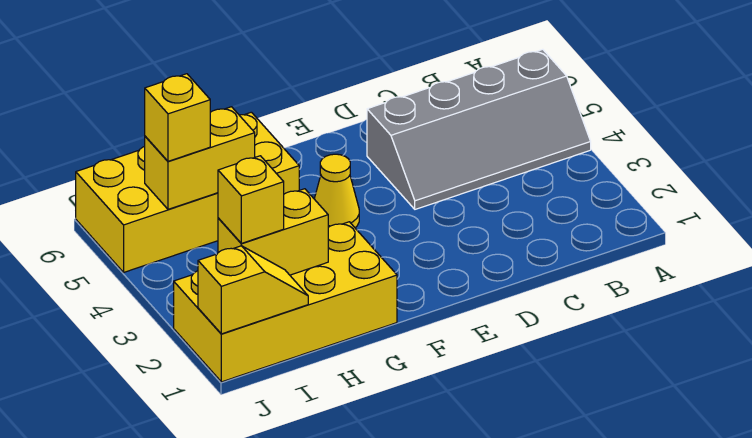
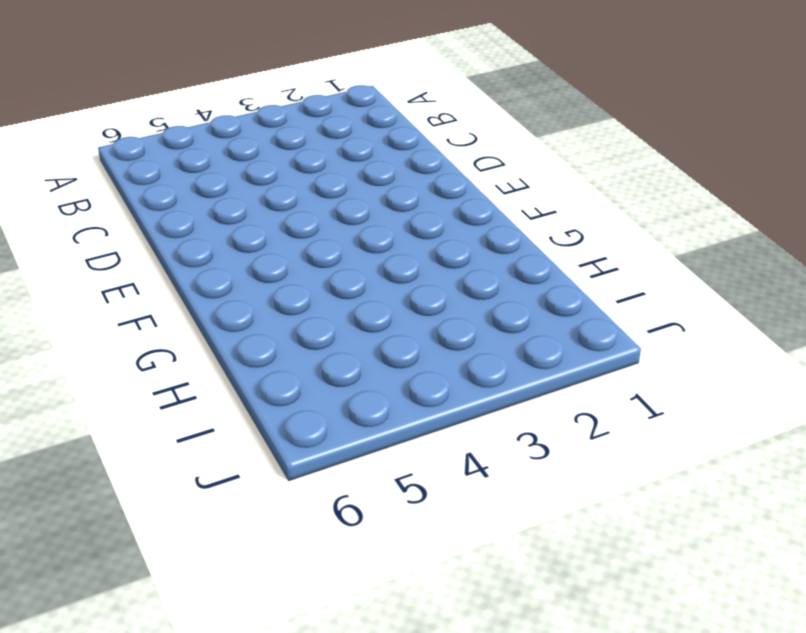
none -> grey slope A4:D5 level 1 top 5
none -> yellow cone F4 level 1

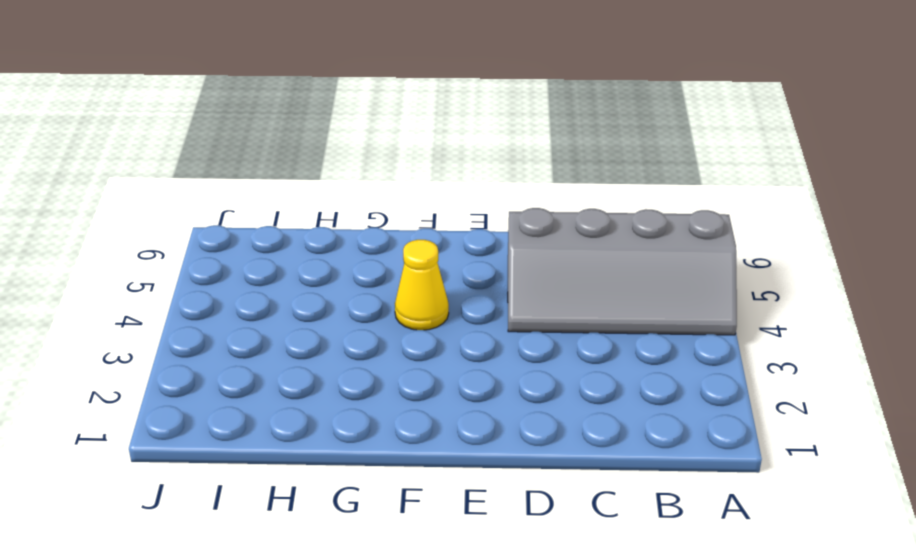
none -> yellow brick G1:J2 level 1
none -> yellow brick G5:J6 level 1

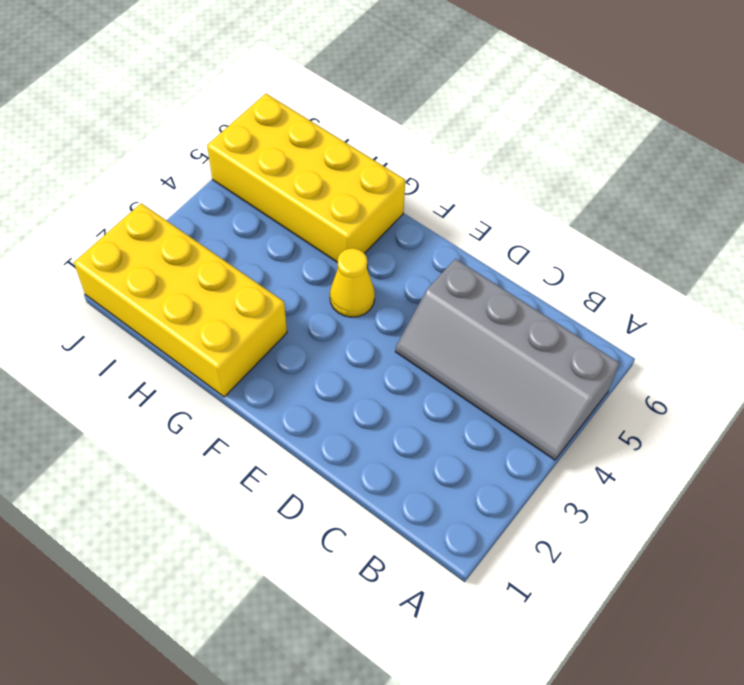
none -> yellow brick H2:I2 level 2
none -> yellow brick H5:I5 level 2

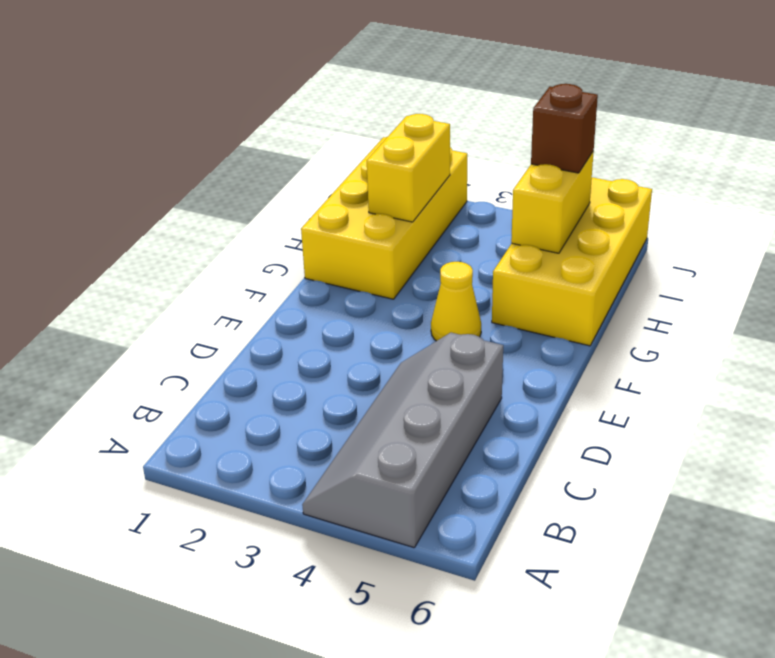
brown brick I5 level 3 -> yellow brick I5 level 3
none -> yellow slope I1:J1 level 2 top J
none -> yellow brick I2 level 3

